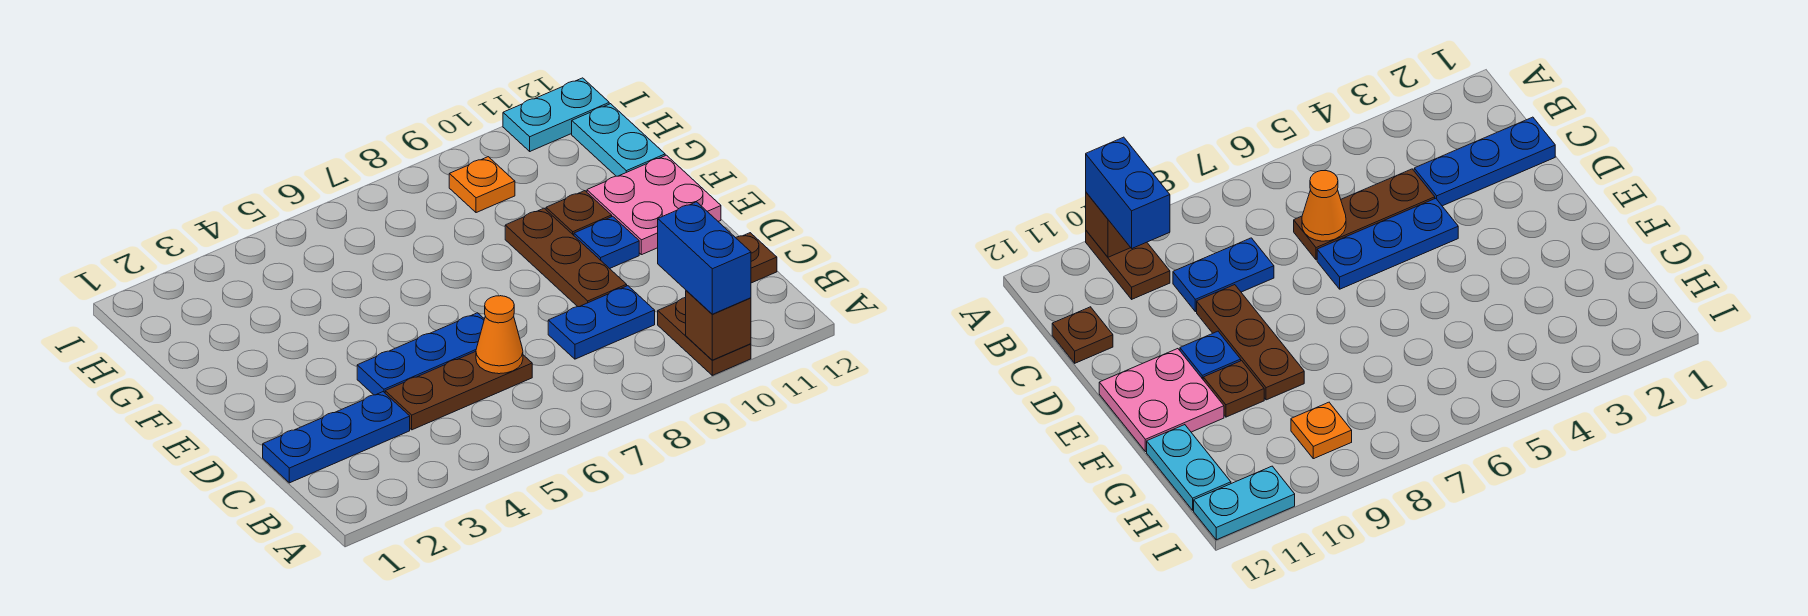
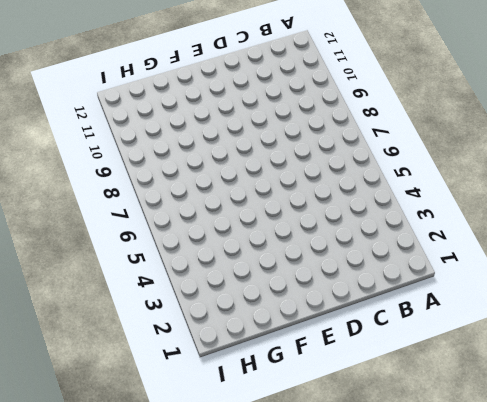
none -> brown plate A10:B10 level 1
none -> blue plate C1:C3 level 1
none -> brown plate C4:C6 level 1

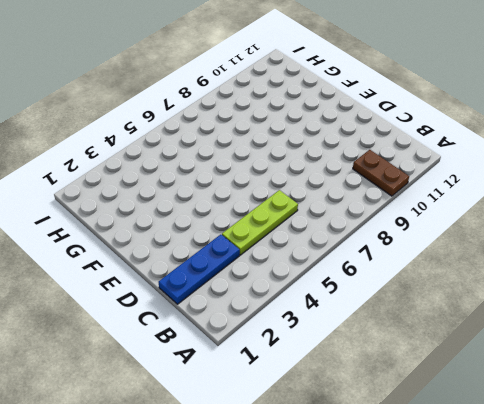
lime plate C4:C6 level 1 -> brown plate C4:C6 level 1
none -> blue plate C8:C9 level 1
none -> brown plate C12 level 1
none -> blue plate D4:D6 level 1

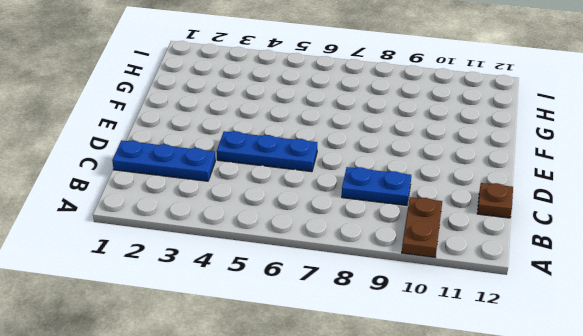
none -> brown plate C4:C6 level 1
none -> brown plate D9:F9 level 1
none -> blue plate E10 level 1

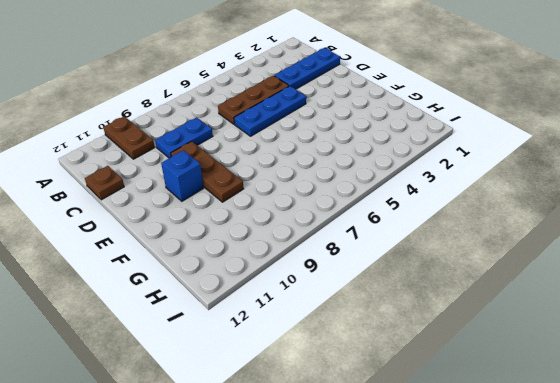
blue brick E10 level 1 -> blue plate E10 level 1
none -> pink plate E11:F12 level 1
none -> brown plate F10 level 1
none -> cyan plate G12:H12 level 1

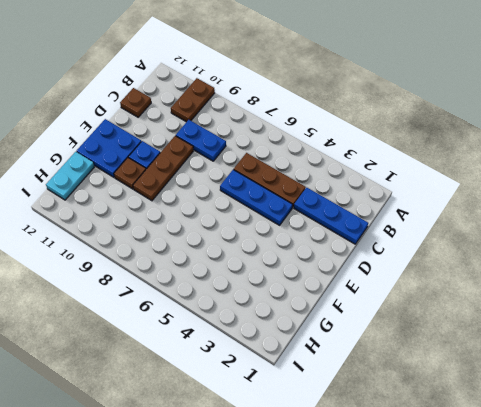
blue plate E11:F12 level 1 -> pink plate E11:F12 level 1
none -> orange plate H9 level 1
none -> cyan plate I11:I12 level 1
none -> brown brick A10 level 2

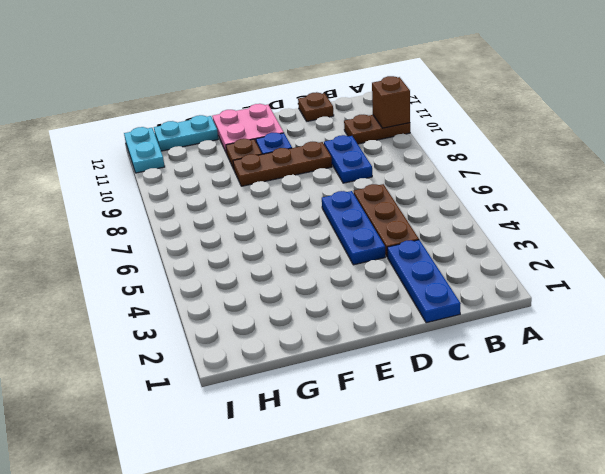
none -> orange plate H9 level 1
none -> orange cone C6 level 2
none -> blue brick A10:B10 level 3

